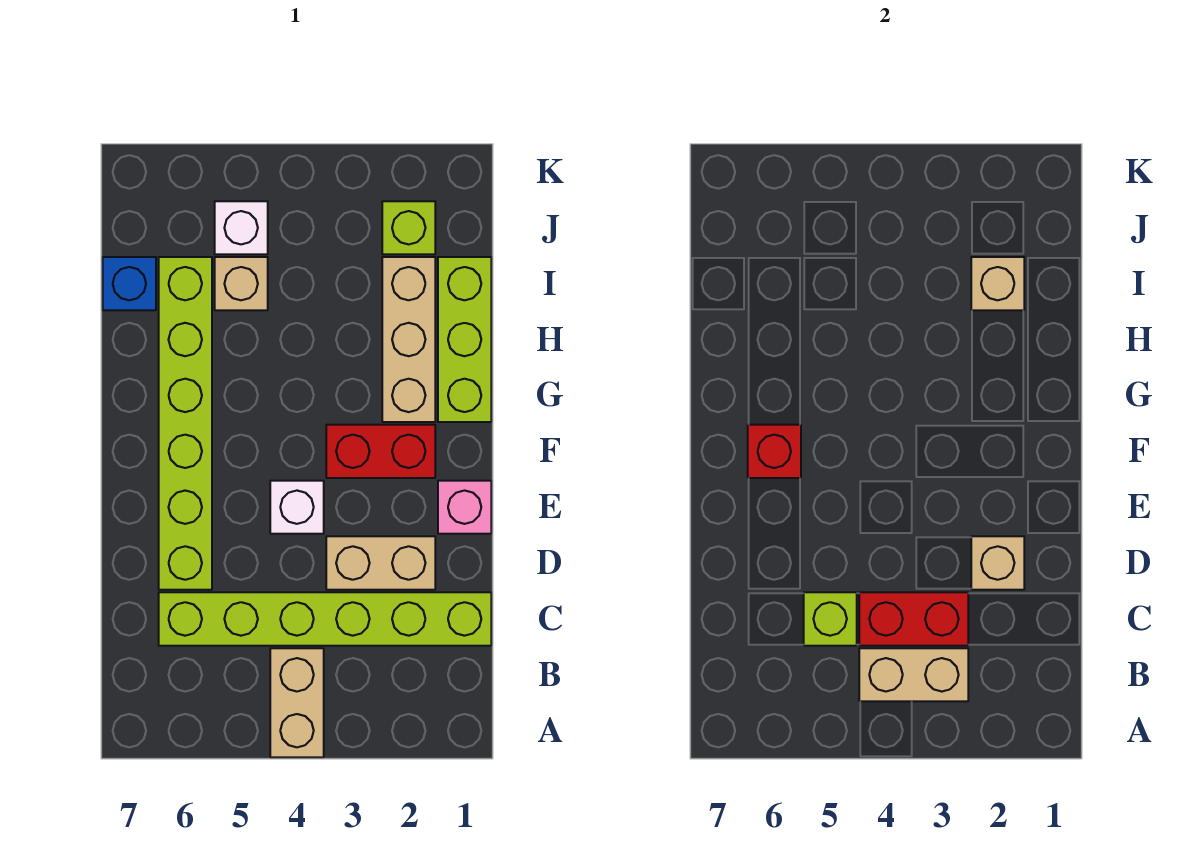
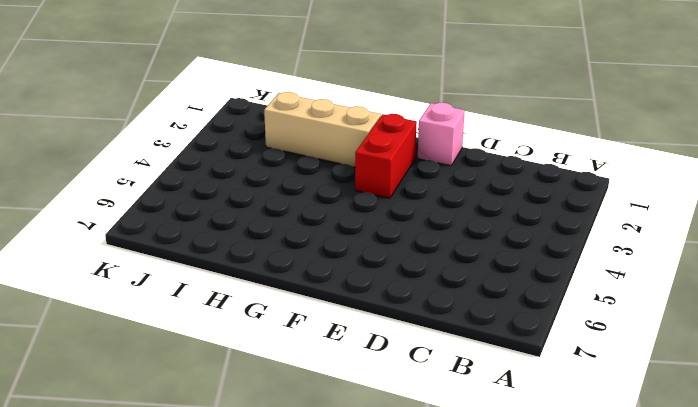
none -> tan brick A4:B4 level 1
none -> lime brick C1:C6 level 1
none -> tan brick D2:D3 level 1

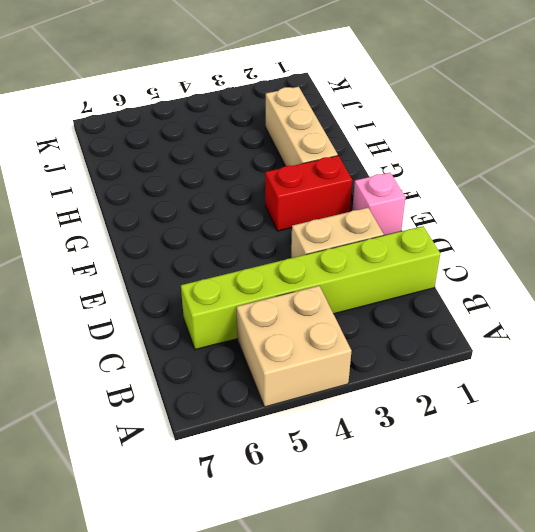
tan brick A4:B5 level 1 -> tan brick A4:B4 level 1
none -> lime brick D6:I6 level 1
none -> white brick E4 level 1
none -> lime brick G1:I1 level 1

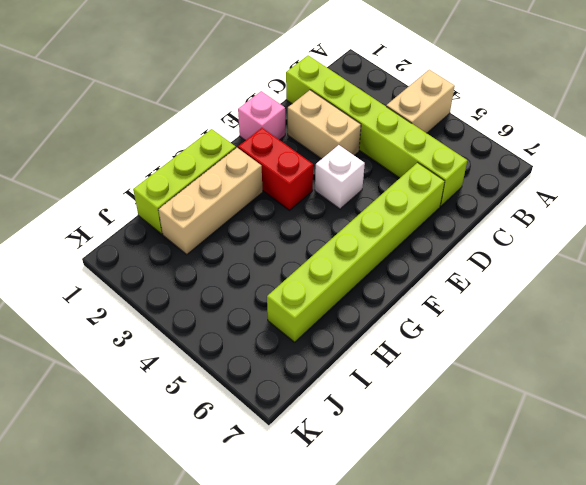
none -> tan brick I5 level 1
none -> blue brick I7 level 1
none -> lime brick J2 level 1

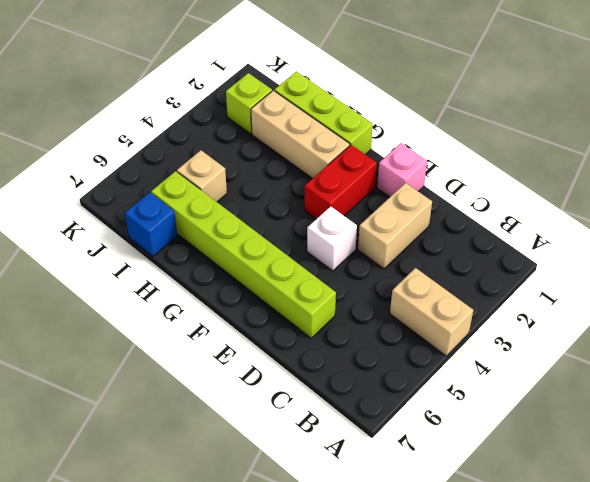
none -> lime brick C1:C6 level 1
none -> white brick J5 level 1
none -> tan brick B3:B4 level 2

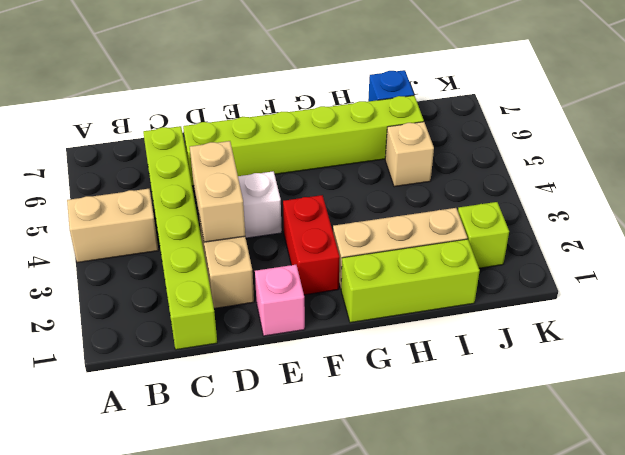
tan brick D3:D4 level 2 -> tan brick B3:B4 level 2
none -> white brick J5 level 1
none -> red brick C3:C4 level 2
none -> lime brick C5 level 2

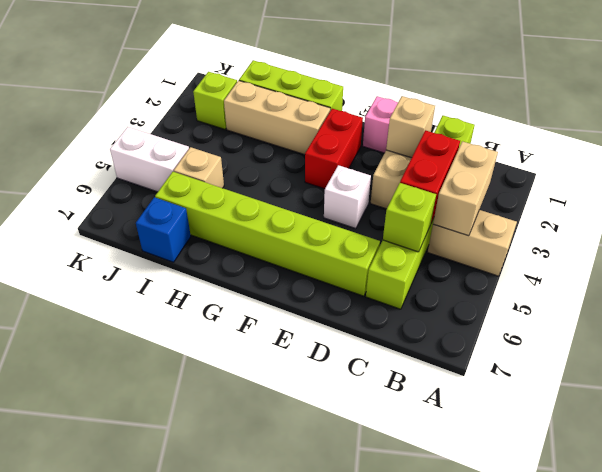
white brick J5:K5 level 1 -> white brick J5 level 1
none -> red brick F6 level 2
none -> tan brick I2 level 2

